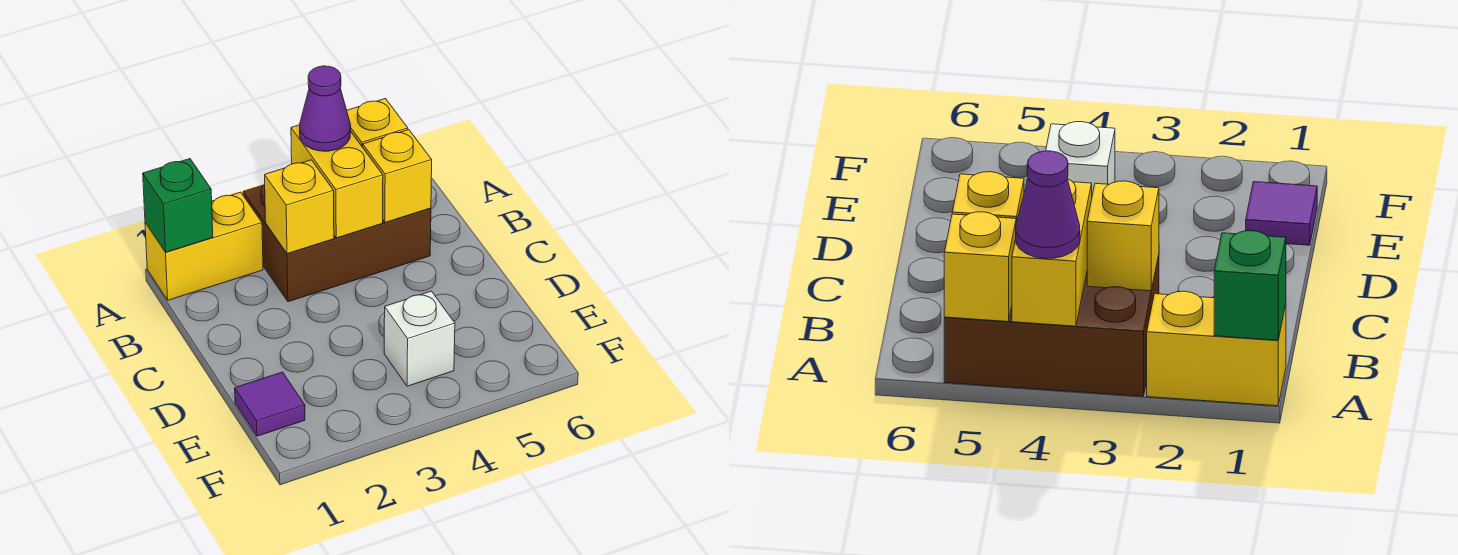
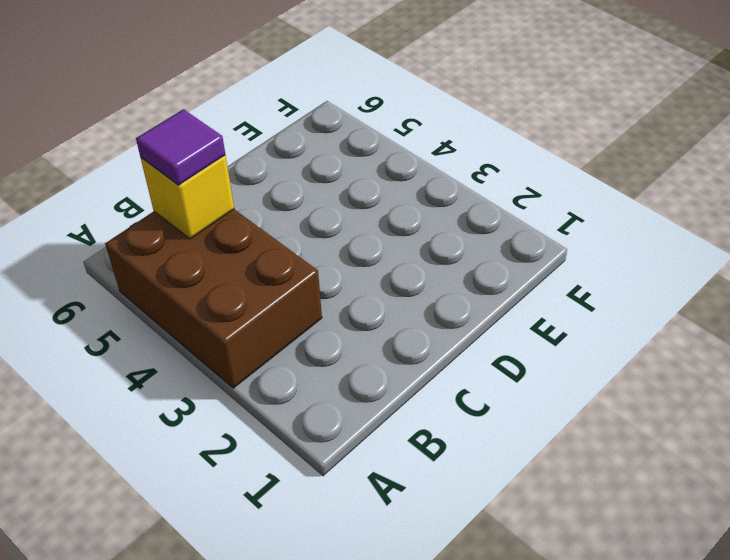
purple tile B5 level 3 -> purple tile E1 level 1
none -> yellow brick A1:A2 level 1
none -> white brick E4 level 1

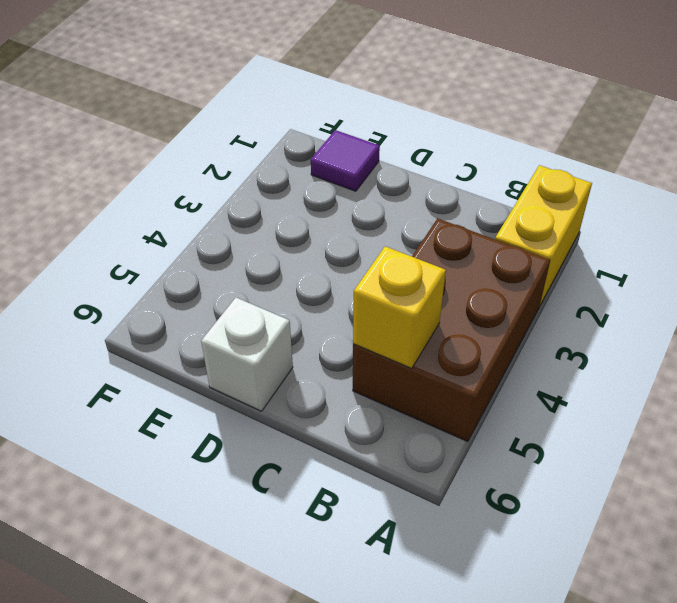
white brick D6 level 1 -> white brick E4 level 1
none -> green brick A1 level 2
none -> yellow brick A4:B4 level 2

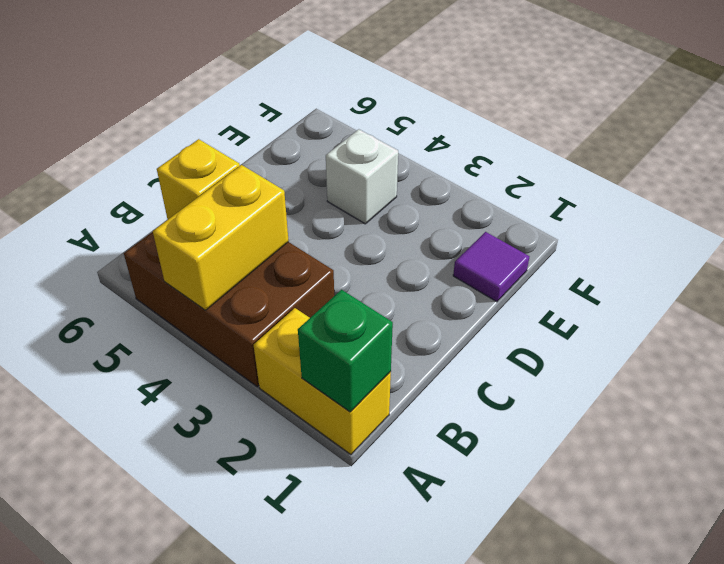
none -> yellow brick A5 level 2
none -> yellow brick B3 level 2

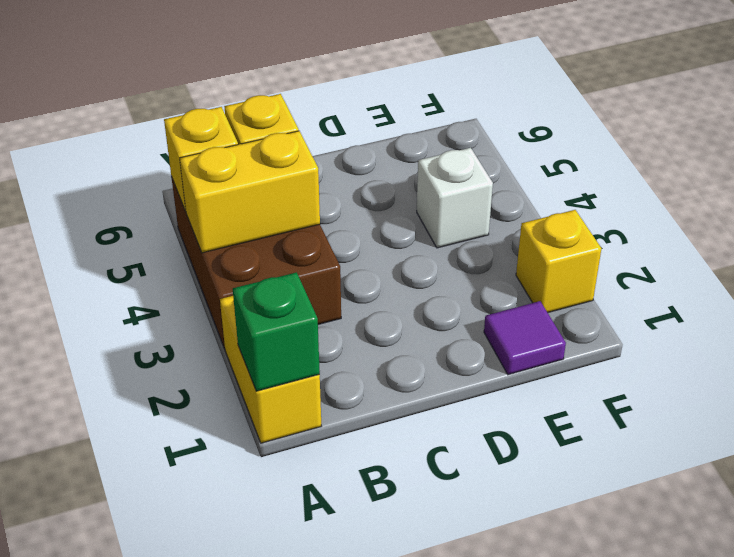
yellow brick F2 level 1 -> yellow brick B3 level 2
none -> purple cone A4 level 3

